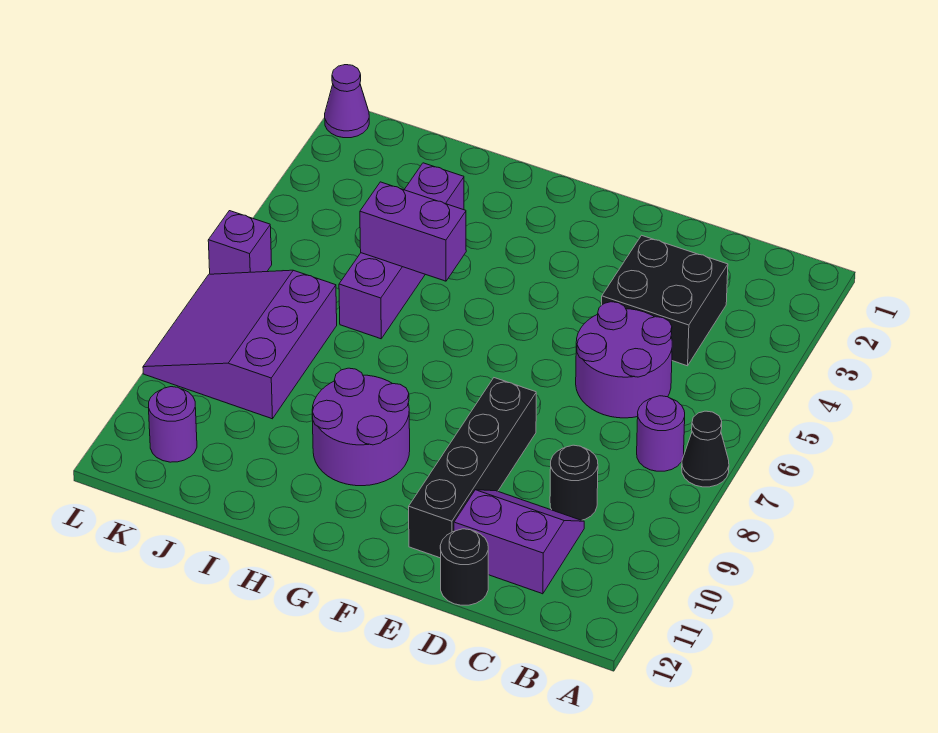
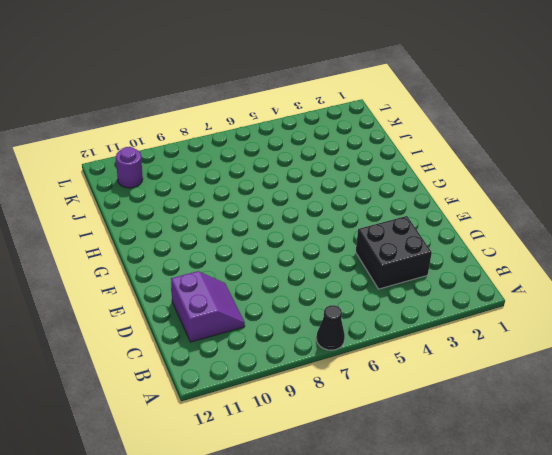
none -> purple round brick B7 level 1
none -> purple round brick C5:D6 level 1
none -> black round brick C9 level 1

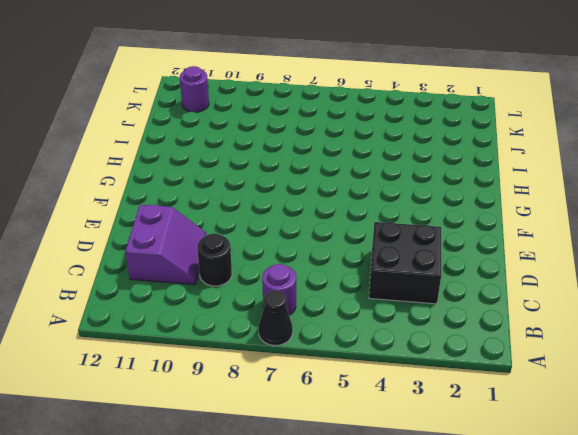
none -> purple round brick C5:D6 level 1
none -> black round brick D12 level 1
none -> black brick E8:E11 level 1

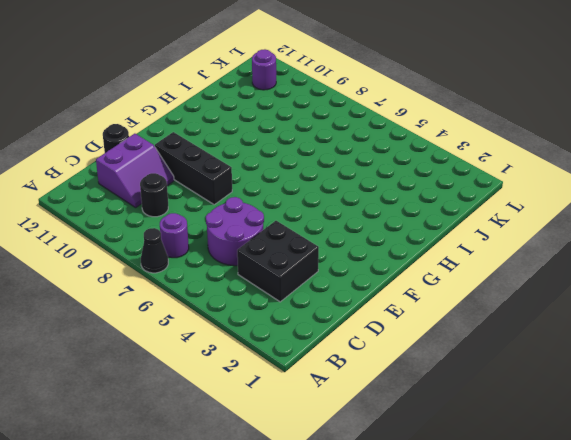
black brick E8:E10 level 1 -> black brick E8:E11 level 1
none -> purple round brick G9:H10 level 1
none -> purple brick I3:I6 level 1
none -> purple slope J7:L9 level 1 top J

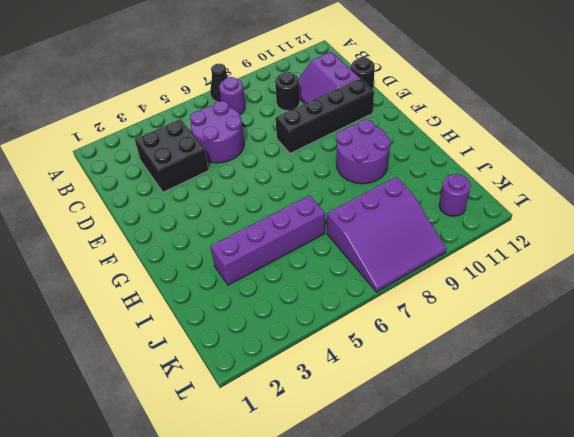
none -> purple cone L1 level 1
none -> purple brick L6 level 1
none -> purple brick H5:I5 level 2

